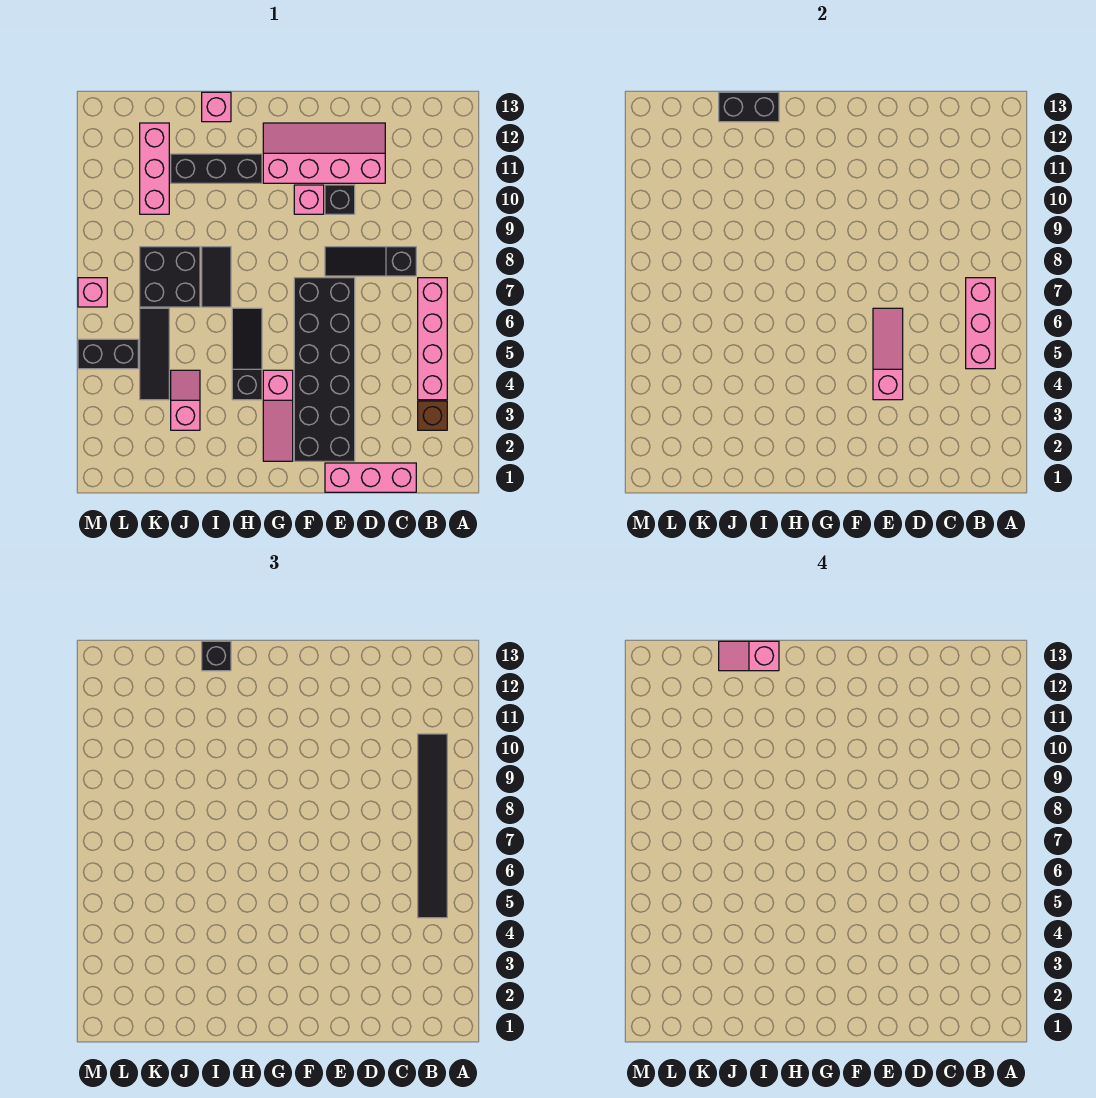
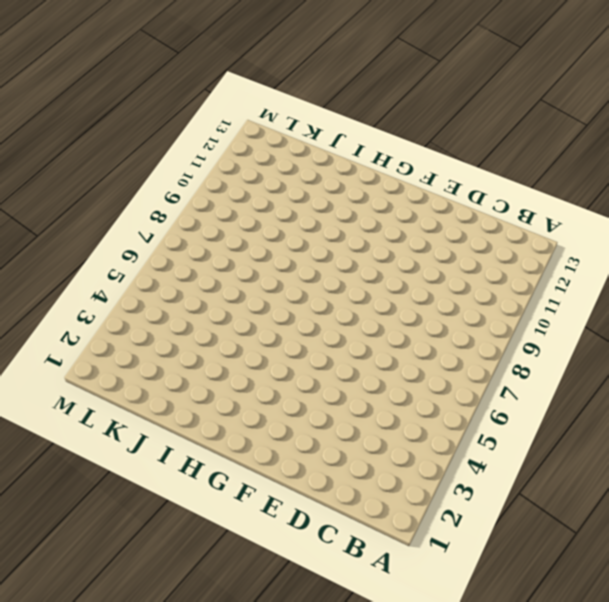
none -> brown brick B3 level 1
none -> pink brick B4:B7 level 1
none -> pink brick C1:E1 level 1

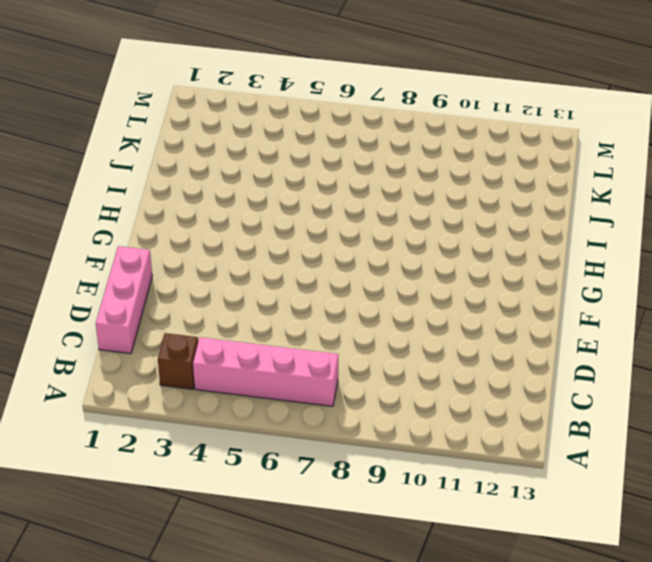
none -> black slope C8:E8 level 1 top C
none -> pink slope D11:G12 level 1 top 11
none -> black brick E2:F7 level 1

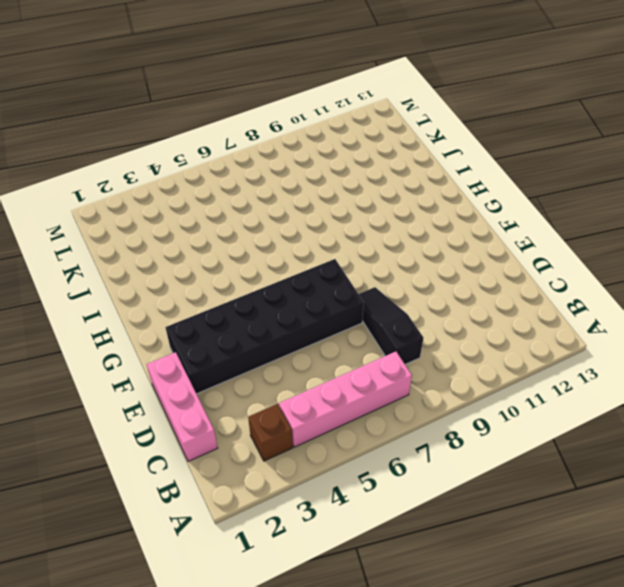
none -> pink slope D11:G12 level 1 top 11
none -> black brick E10 level 1
none -> pink brick F10 level 1

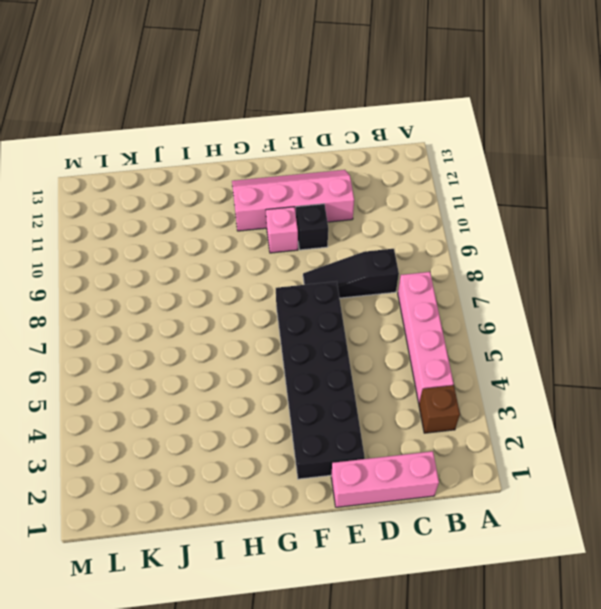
none -> pink slope G2:G4 level 1 top 4
none -> black slope H4:H6 level 1 top 4
none -> black brick H11:J11 level 1

